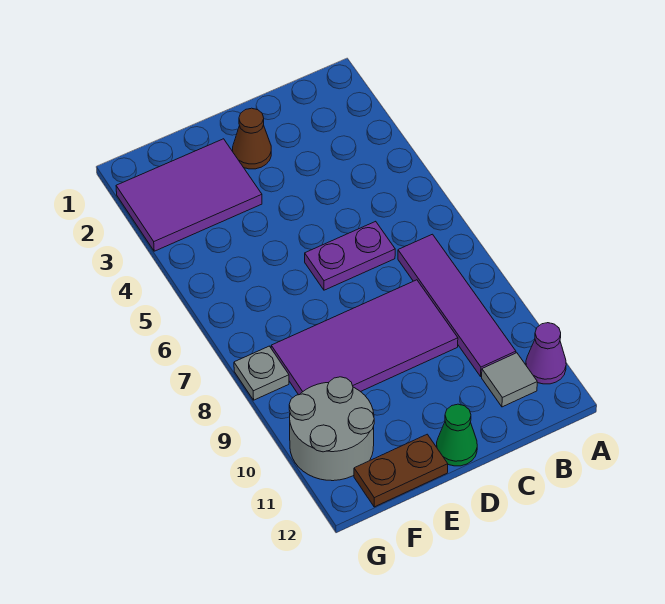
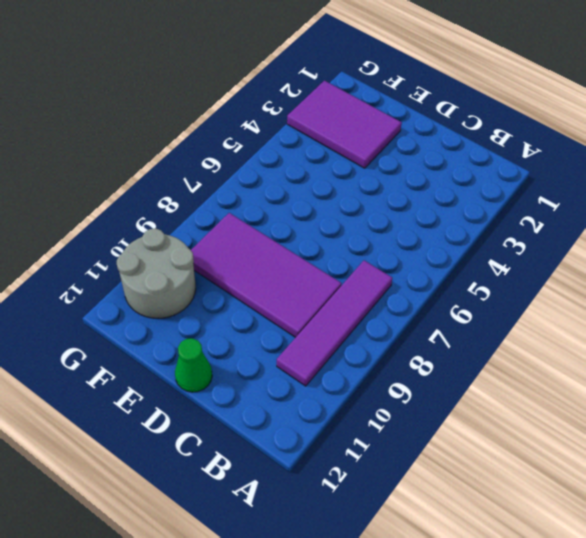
none -> purple cone A11 level 1
none -> grey tile B11 level 1

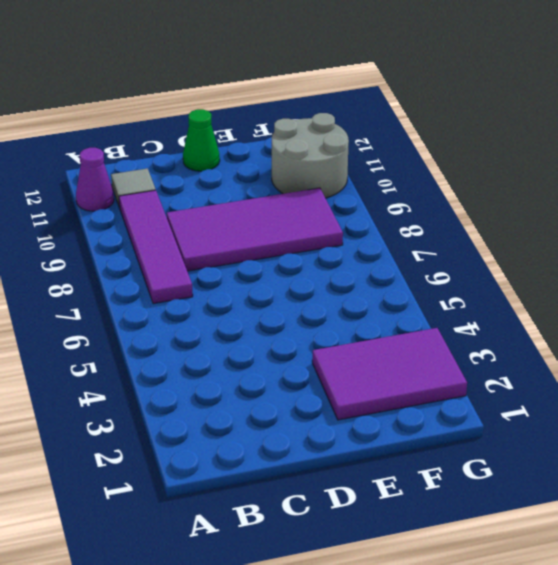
none -> purple plate C6:D6 level 1
none -> brown cone D2 level 1

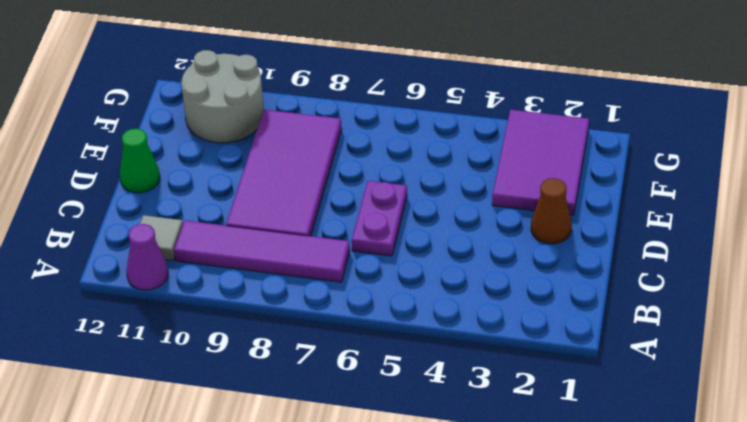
none -> brown plate E12:F12 level 1
none -> grey plate G8 level 1

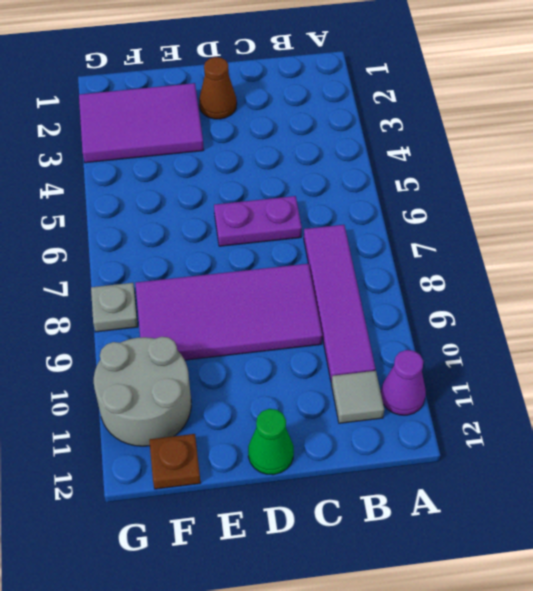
brown plate F12 level 1 -> brown plate E12:F12 level 1

